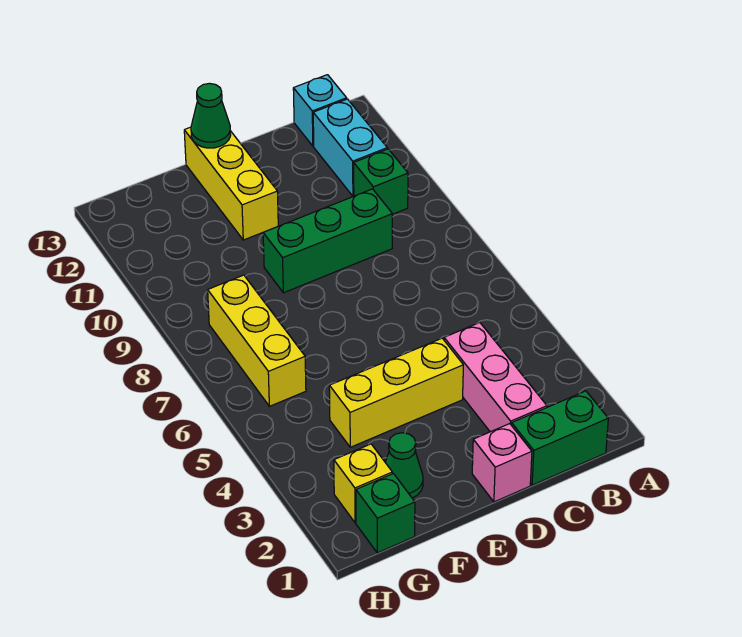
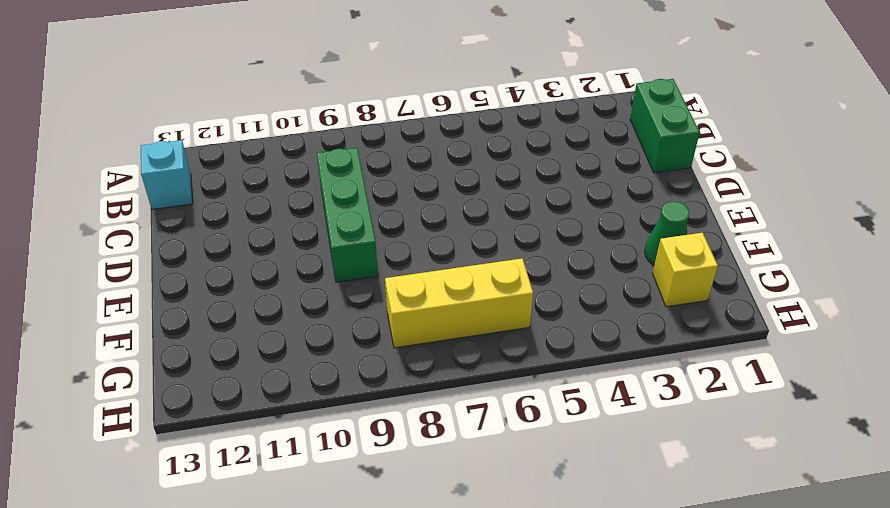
none -> green brick B10 level 1
none -> cyan brick B11:B12 level 1
none -> pink brick C2:C4 level 1

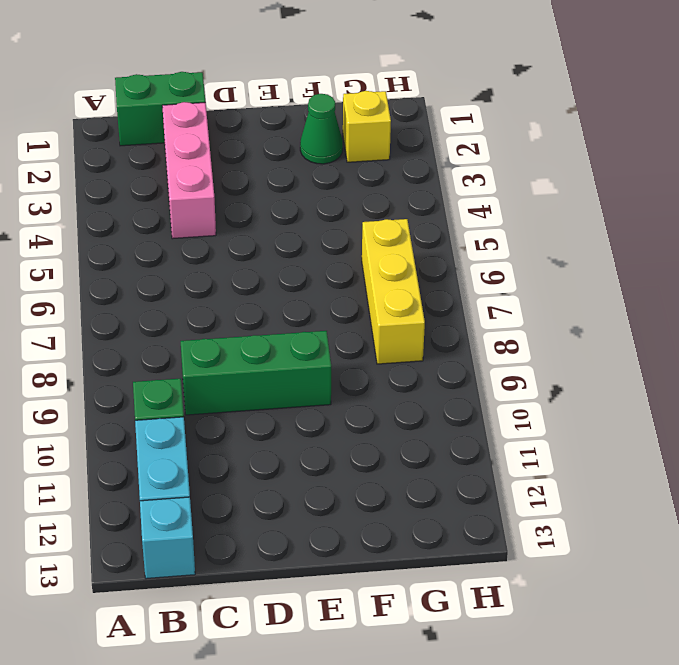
none -> pink brick D1 level 1
none -> yellow brick D4:F4 level 1
none -> yellow brick E11:E13 level 1

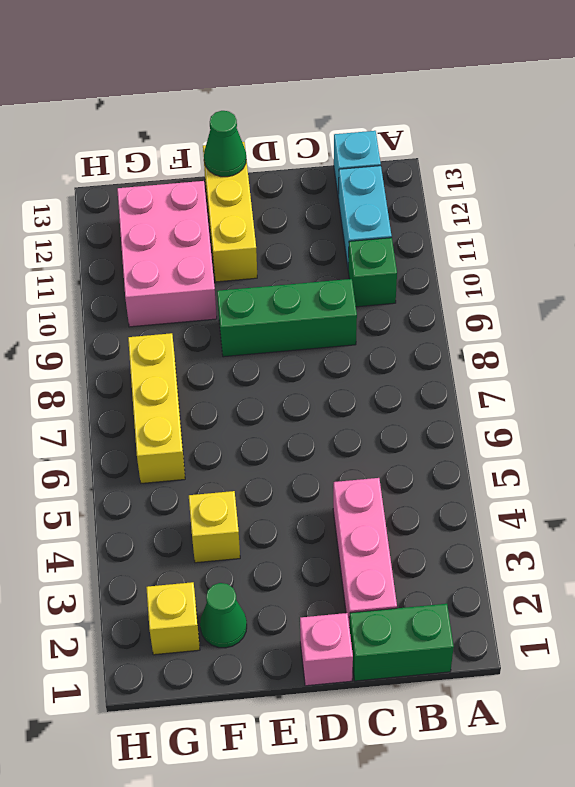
yellow brick F4 level 1 -> yellow brick D4:F4 level 1
pink brick F10:G12 level 1 -> none
none -> green brick G1 level 1

